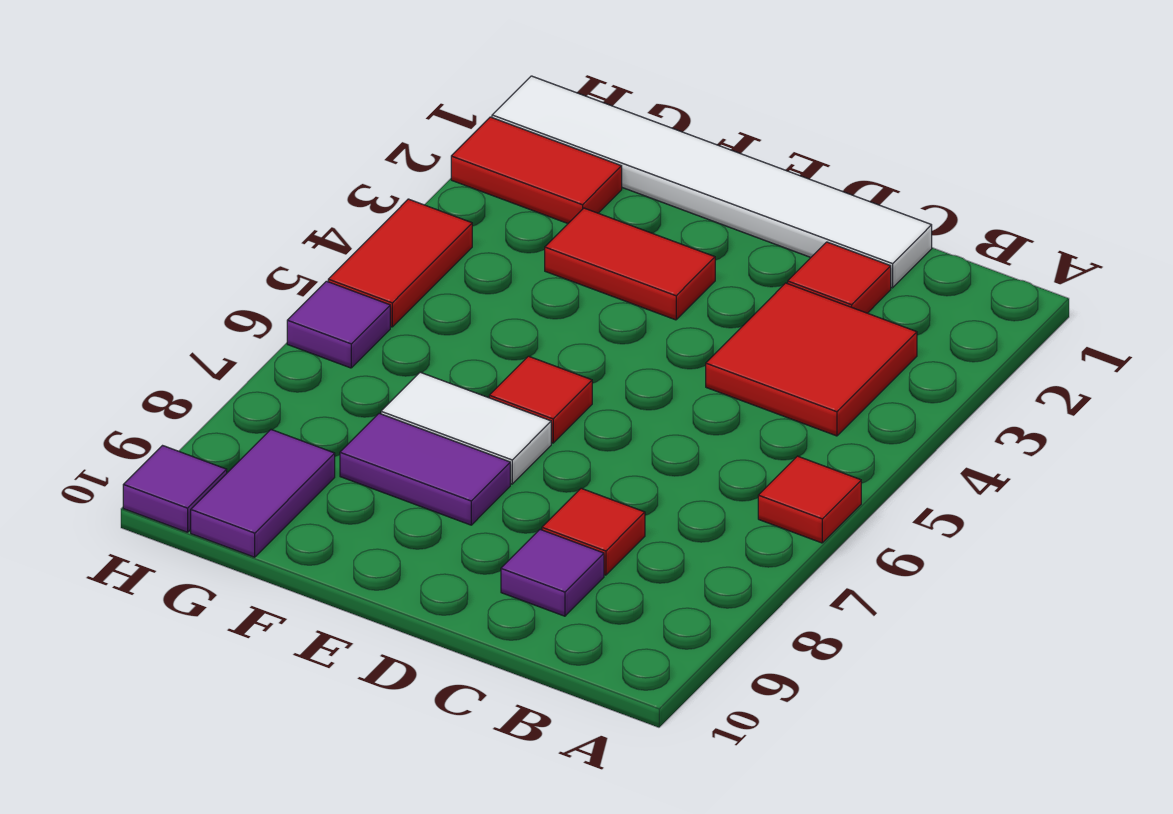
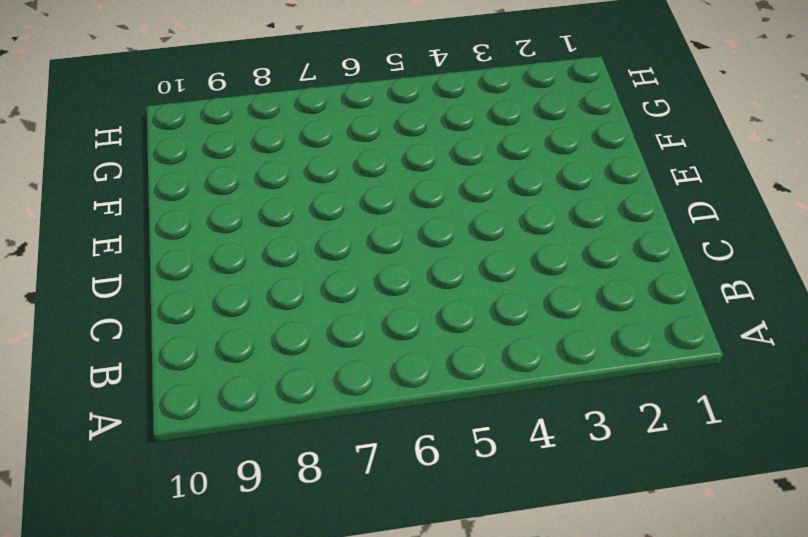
none -> red tile A6 level 1
none -> red tile B3:C4 level 1
none -> white tile C1:H1 level 1

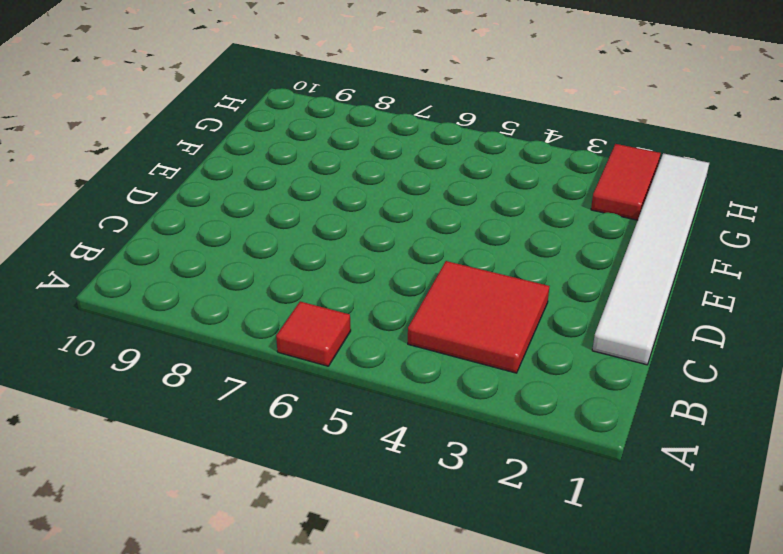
none -> red tile C2 level 1
none -> red tile C8 level 1
none -> purple tile C9 level 1

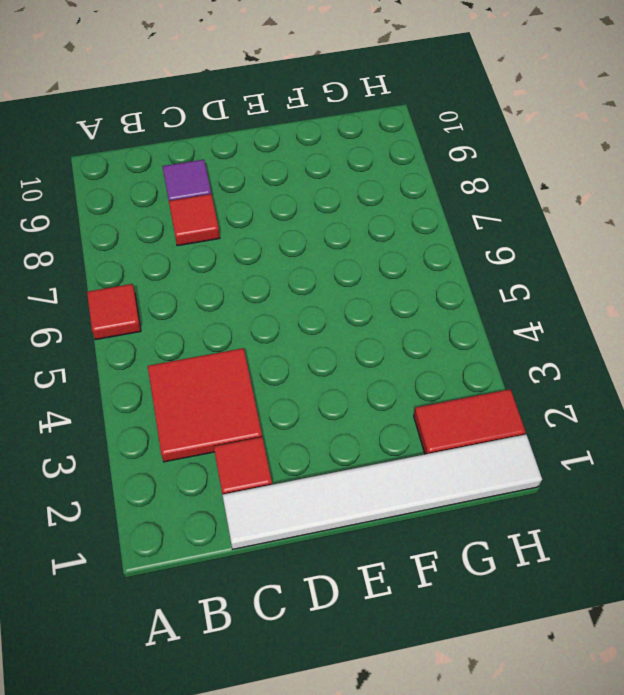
none -> red tile E3:F3 level 1
none -> red tile E6 level 1
none -> white tile E7:F7 level 1

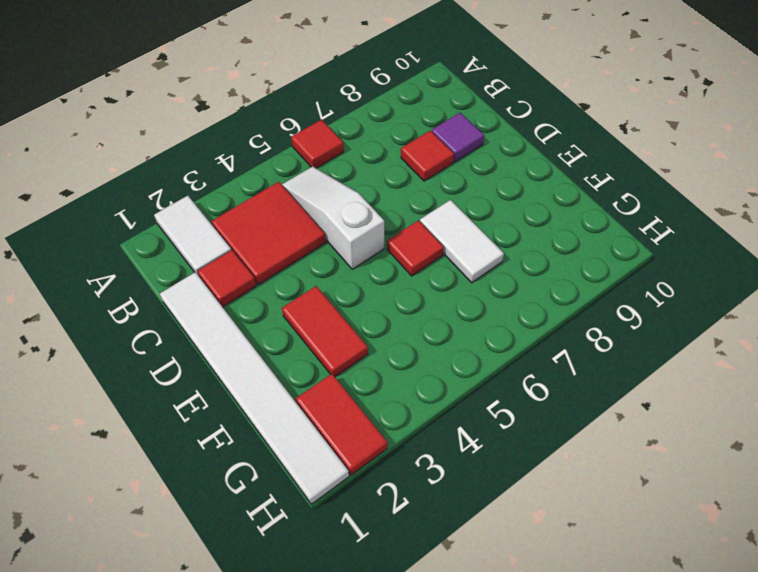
white tile A2:B2 level 1 -> none
white slope B5:D5 level 1 top D -> none
none -> purple tile E8:F8 level 1
none -> purple tile G9:G10 level 1
none -> red tile H4:H5 level 1

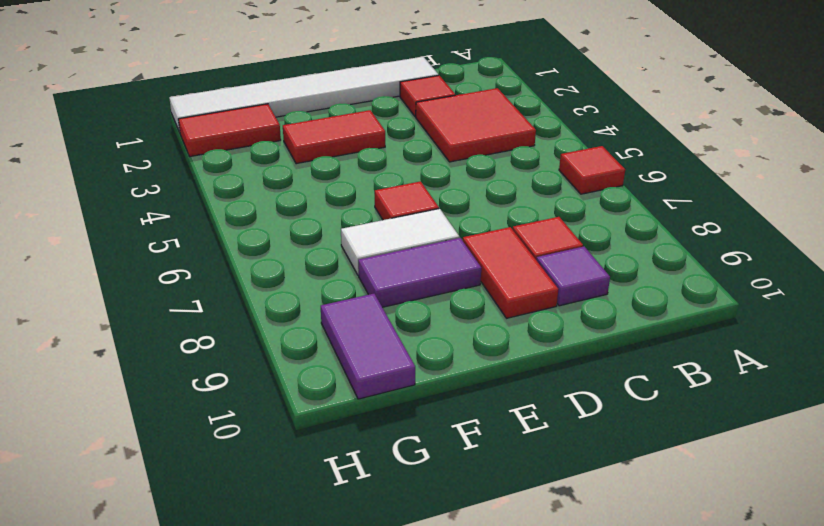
red tile D8:D9 level 1 -> red tile H4:H5 level 1
none -> purple tile H6 level 1
none -> purple tile H10 level 1

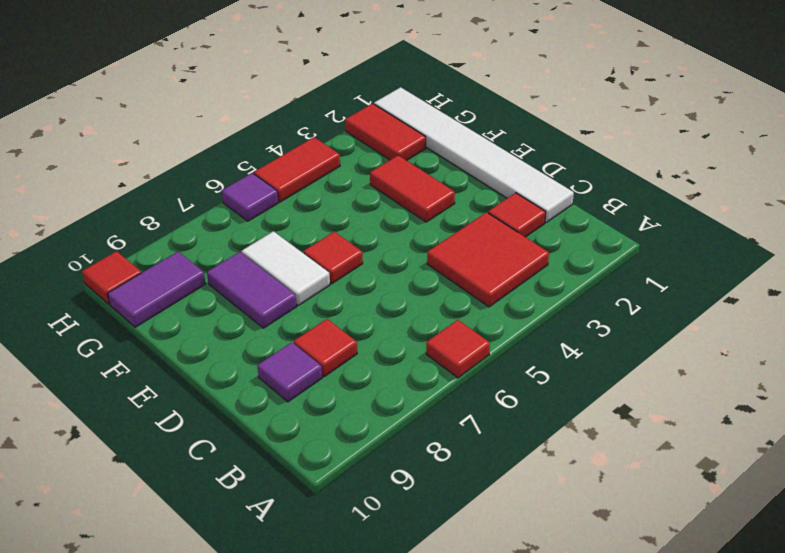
red tile H10 level 1 -> purple tile H10 level 1

